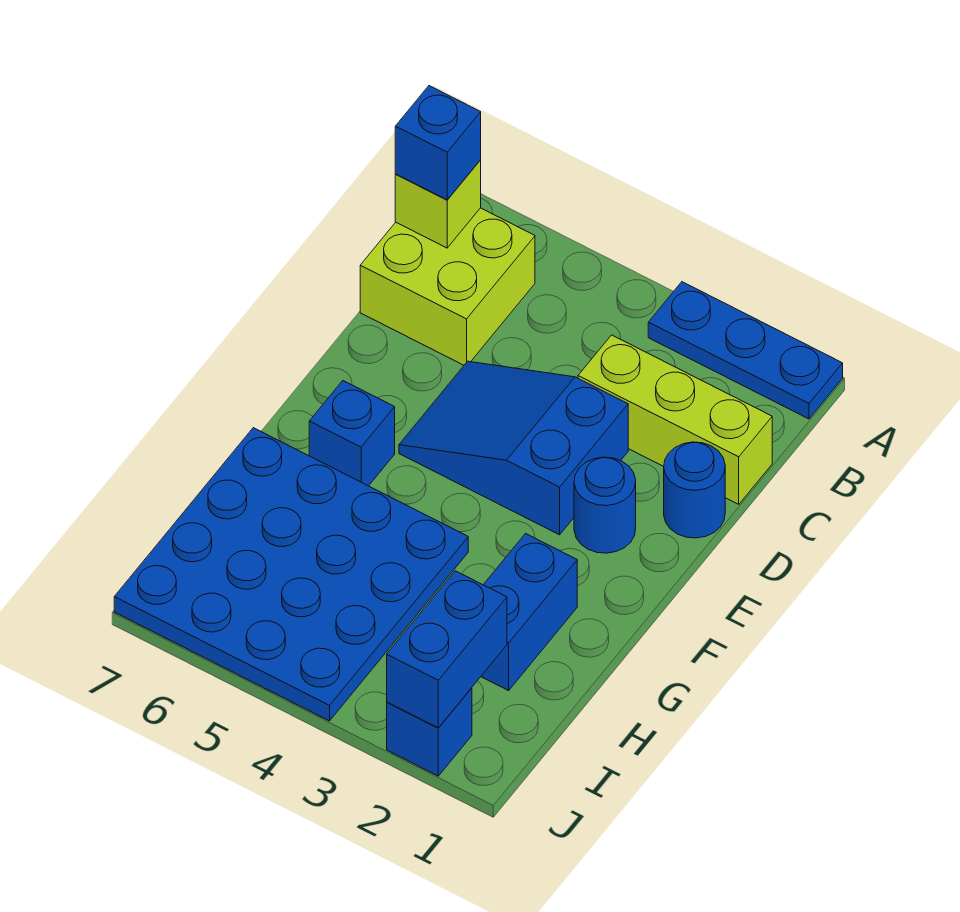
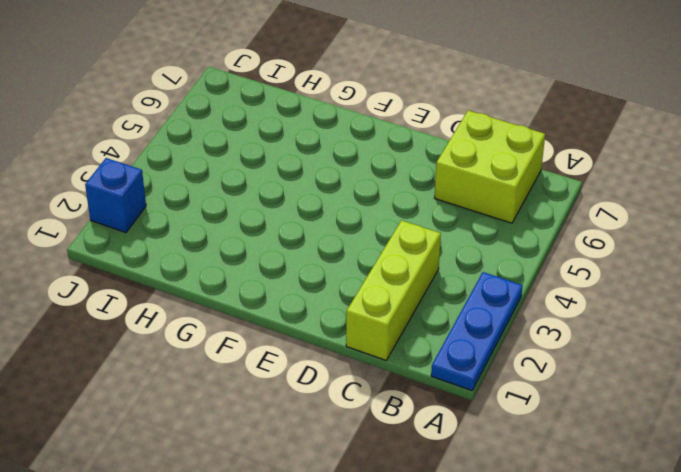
none -> blue round brick D1 level 1
none -> blue slope D3:E5 level 1 top 3
none -> blue round brick E2 level 1

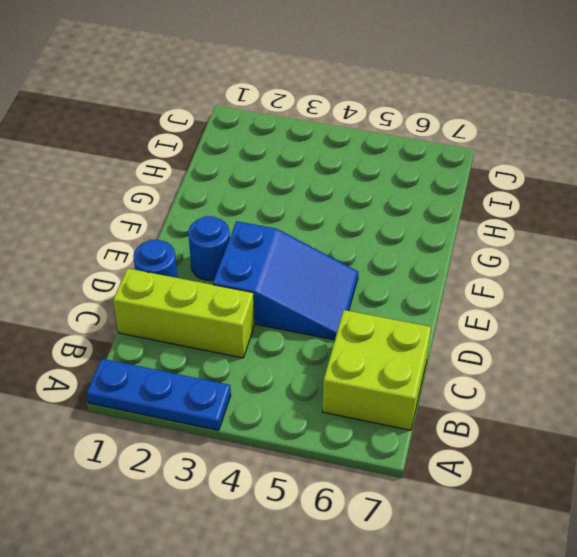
none -> blue brick F6 level 1
none -> blue brick G2:H2 level 1
none -> blue plate G4:J7 level 1

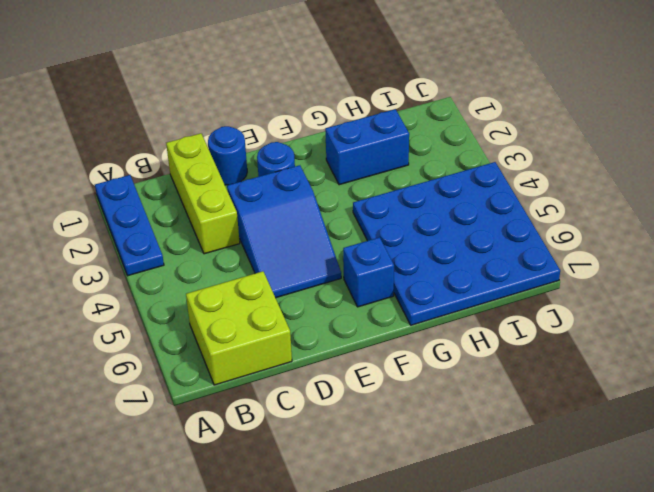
none -> blue brick J2 level 1
none -> lime brick B7 level 2
none -> blue brick I2:J2 level 2

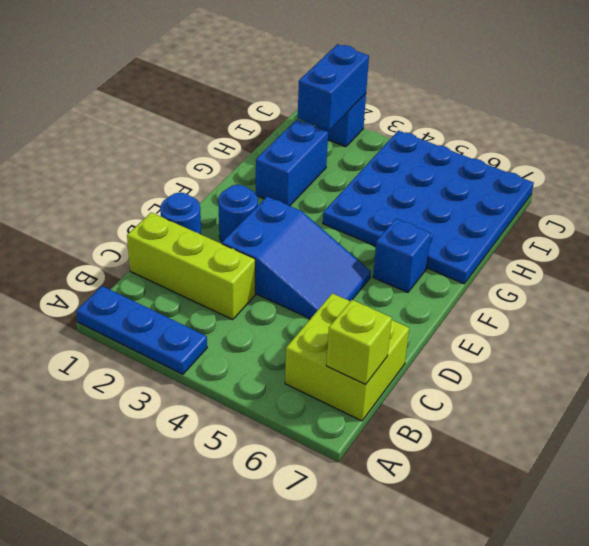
none -> blue brick B7 level 3

